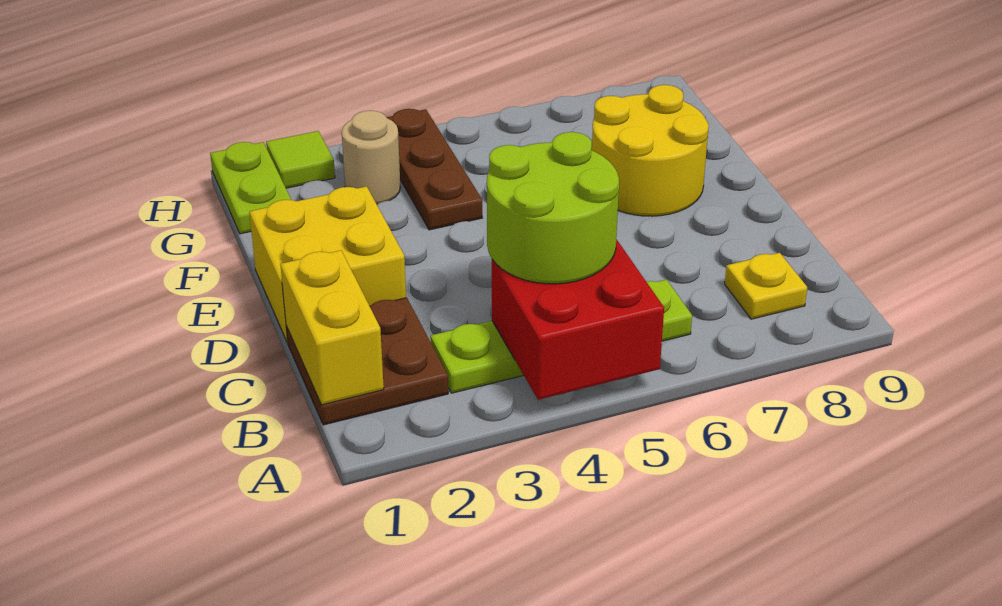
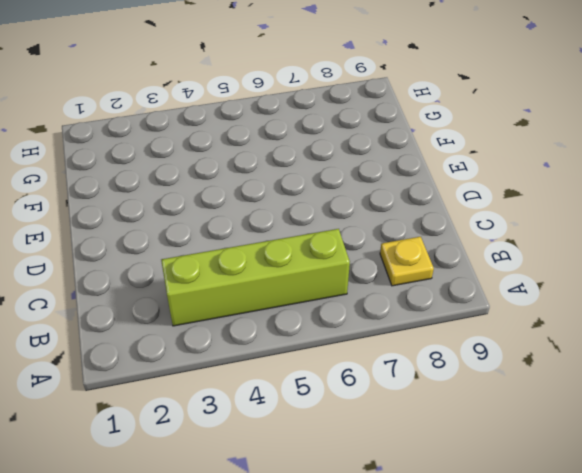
lime brick B3:B6 level 1 -> lime plate B3:B6 level 1
none -> brown plate B1:C2 level 1
none -> yellow brick D1:E2 level 1
none -> yellow round brick E7:F8 level 1

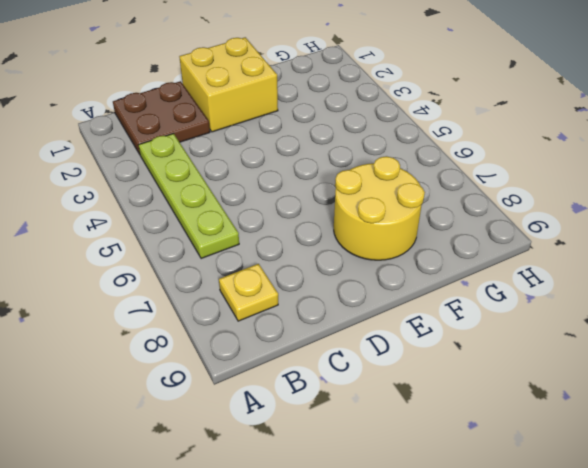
none -> brown plate F4:H4 level 1
none -> lime plate G1:H1 level 1
none -> tan round brick G3 level 1

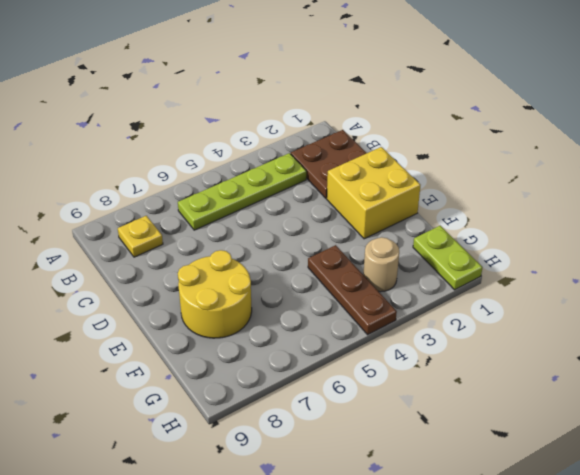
none -> lime tile H2 level 1
none -> red brick A4:B5 level 2
none -> yellow brick B1:C1 level 2

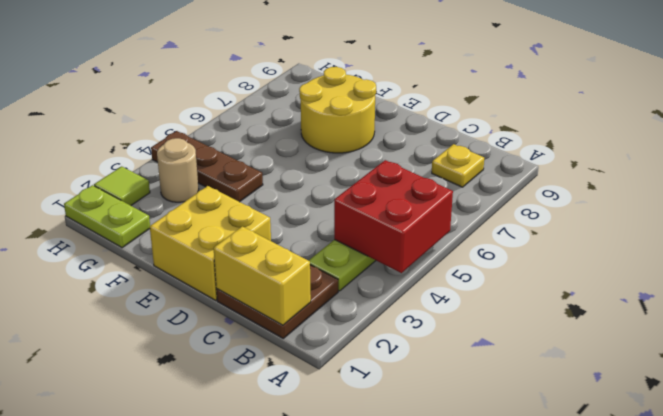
none -> lime round brick B4:C5 level 3

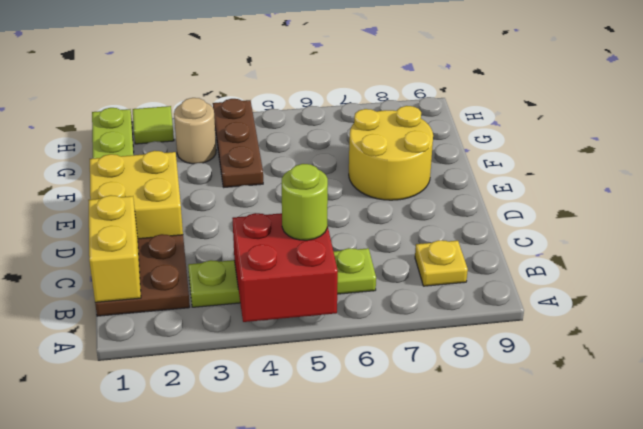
lime round brick B5 level 3 -> lime round brick B4:C5 level 3

